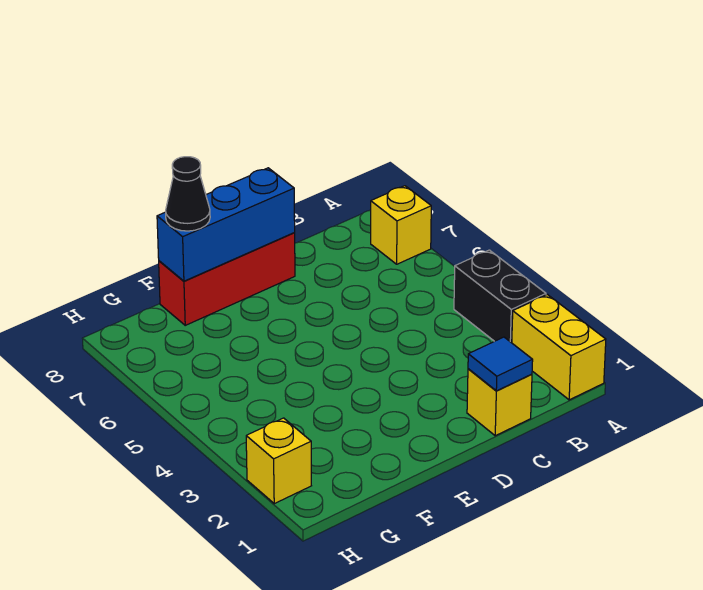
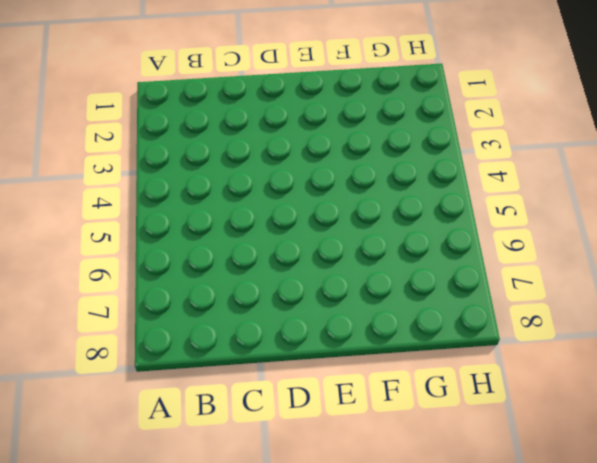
none -> yellow brick A1:A2 level 1
none -> black brick A3:A4 level 1

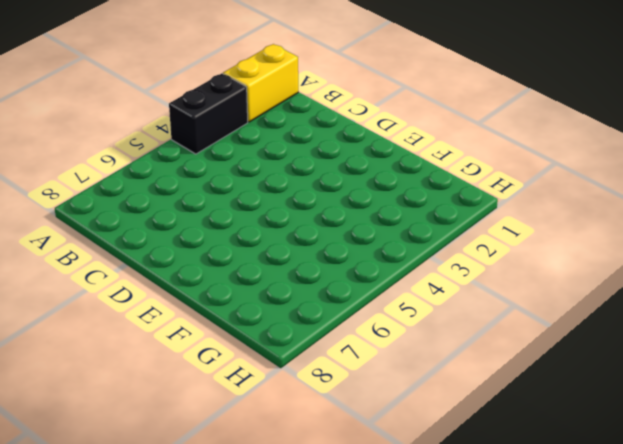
none -> yellow brick A7 level 1
none -> yellow brick C1 level 1

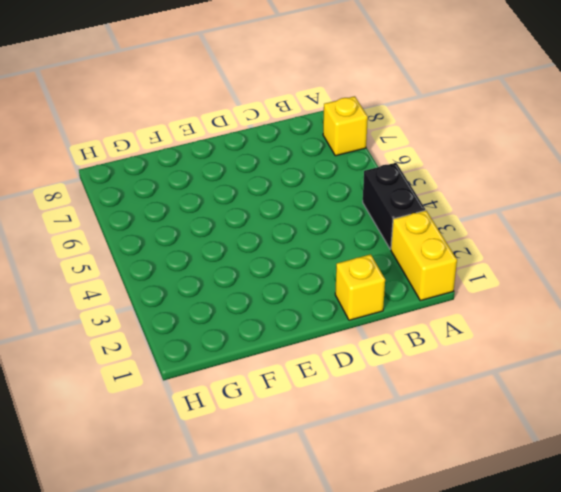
none -> red brick D8:F8 level 1
none -> yellow brick H2 level 1

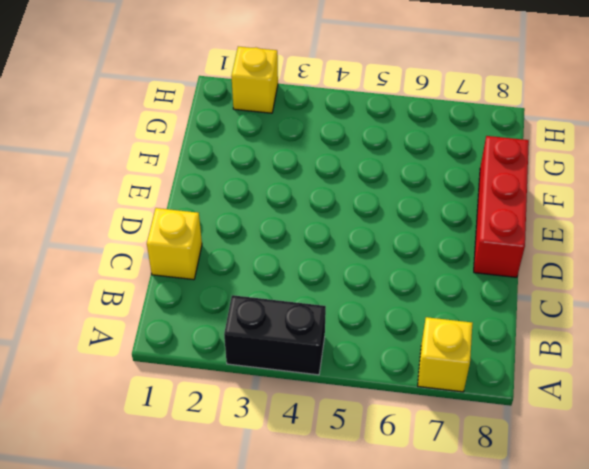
none -> yellow brick A1:A2 level 1
none -> blue tile C1 level 2

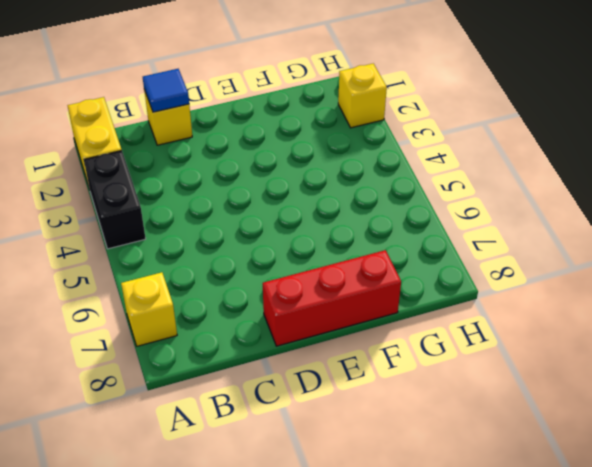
none -> blue brick D8:F8 level 2
none -> black cone F8 level 3

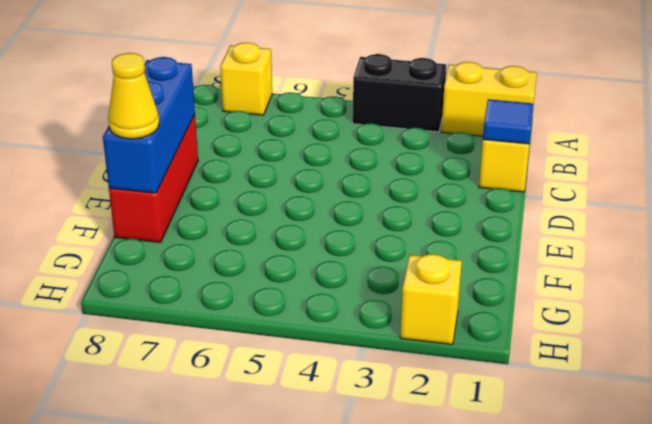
yellow cone F8 level 3 -> black cone F8 level 3

